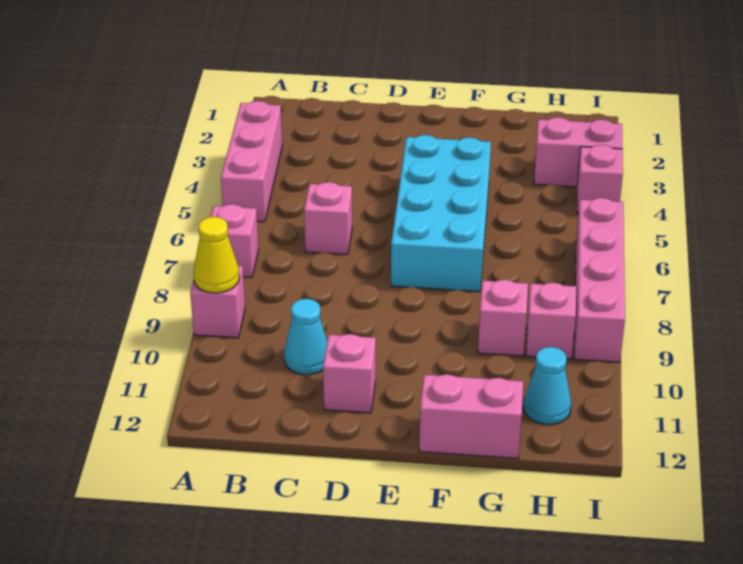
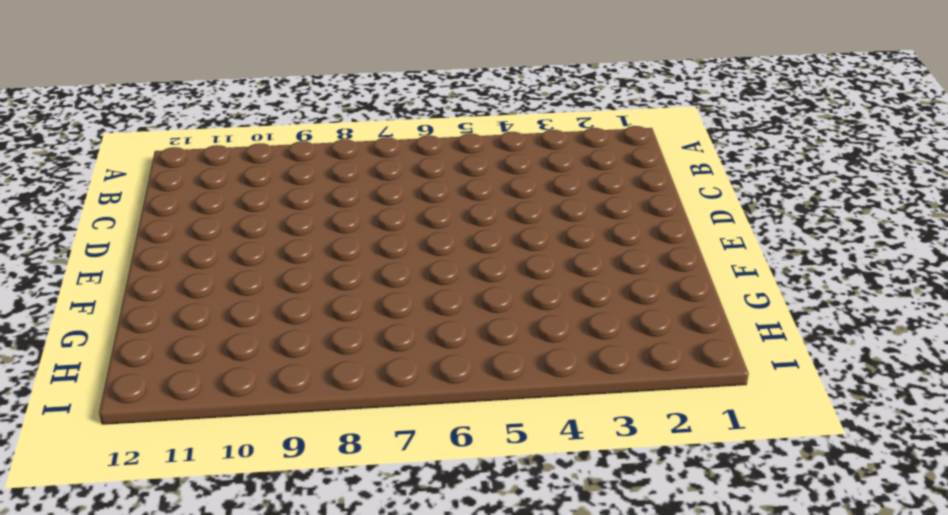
none -> pink brick A3:A5 level 1
none -> pink brick A7 level 1
none -> pink brick A9 level 1

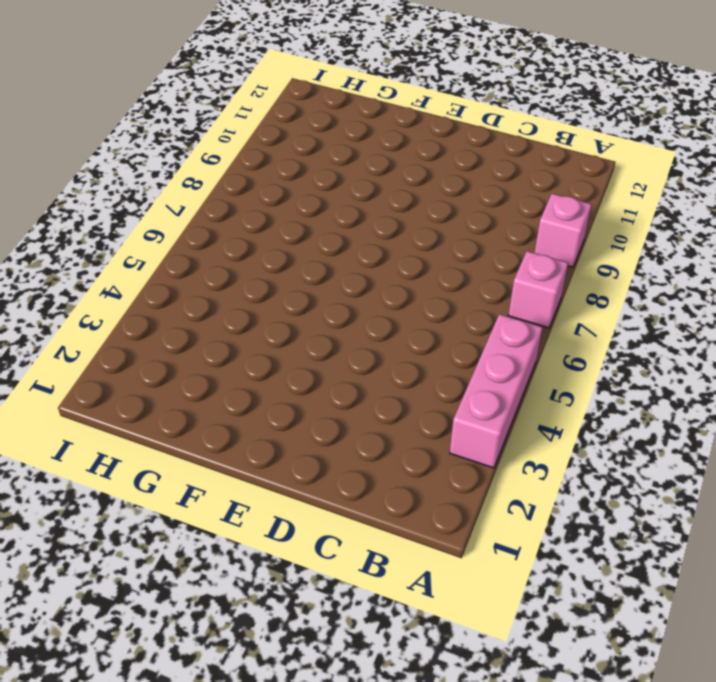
none -> pink brick C6 level 1
none -> cyan cone C10 level 1
none -> pink brick D11 level 1

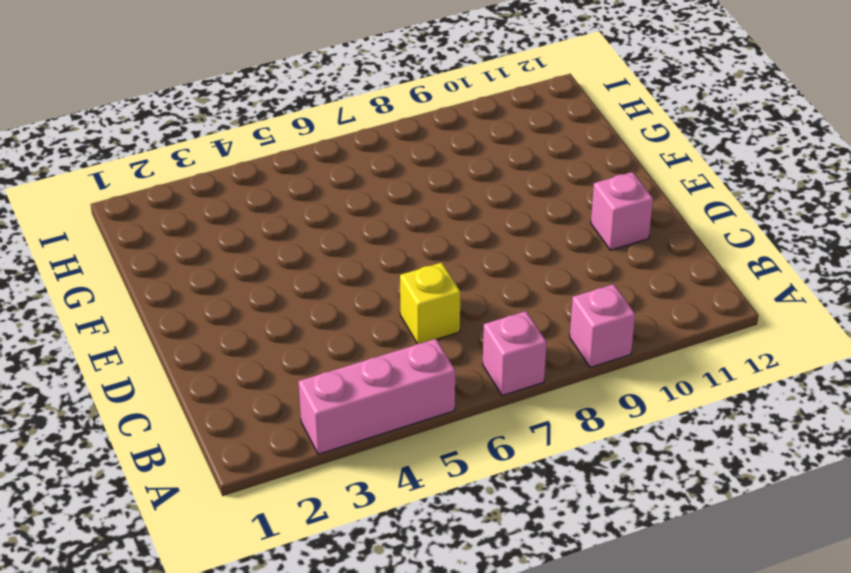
yellow brick C6 level 1 -> pink brick C6 level 1
none -> cyan cone C10 level 1
none -> cyan brick E4:F7 level 1
none -> pink brick F12:G12 level 1

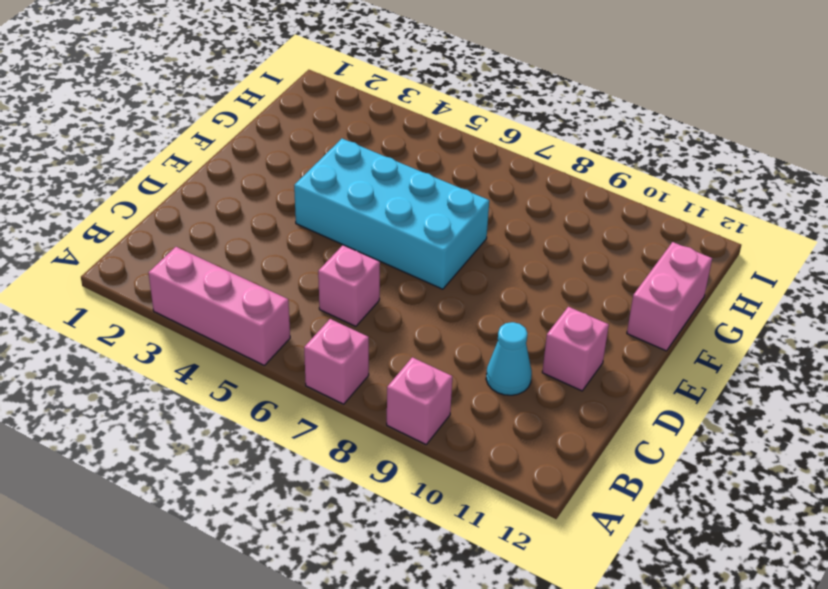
none -> pink brick G9 level 1
none -> pink brick H3:I3 level 1
none -> pink brick H9 level 1

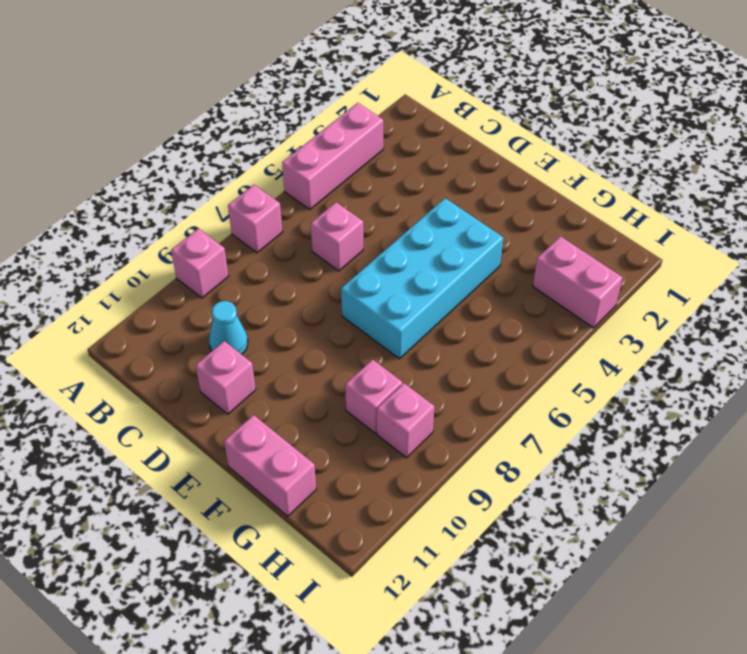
none -> cyan cone H11 level 1
none -> pink brick I4 level 1
none -> pink brick I6:I9 level 1

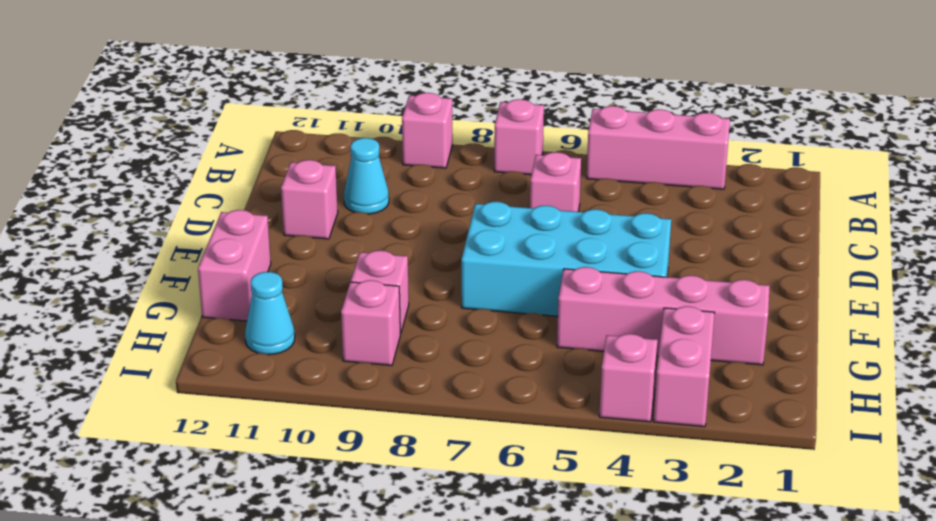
pink brick G2:G5 level 1 -> pink brick I6:I9 level 1
none -> yellow cone A9 level 2

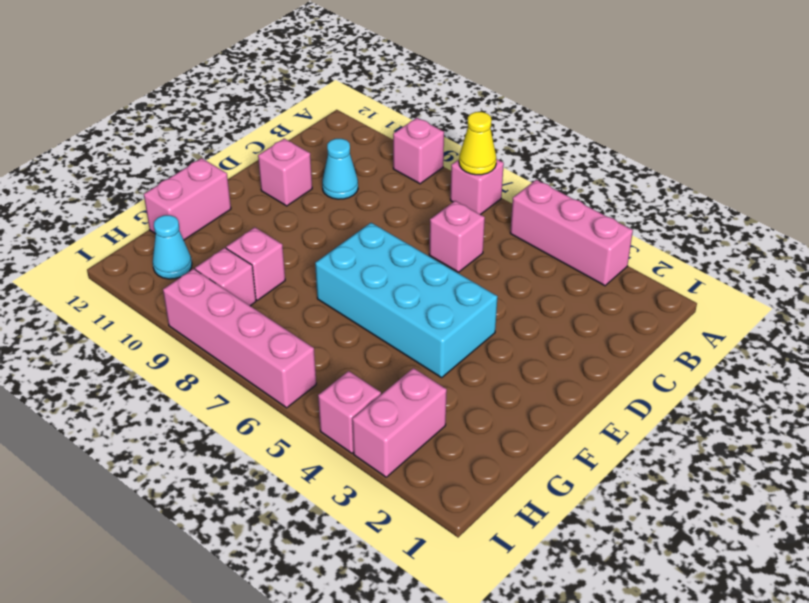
yellow cone A7 level 2 -> yellow cone A9 level 2

